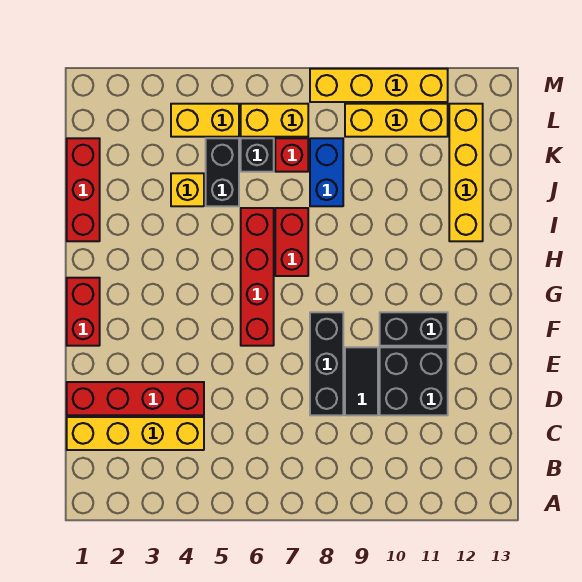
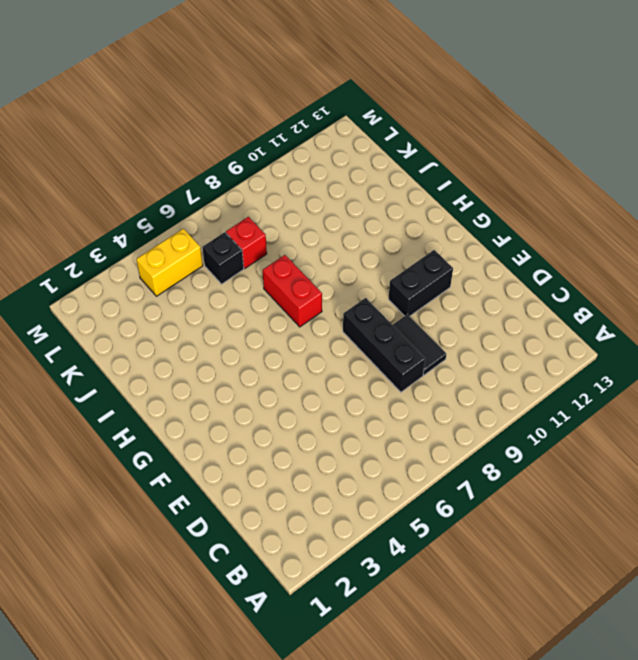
none -> yellow brick C1:C4 level 1
none -> red brick D1:D4 level 1
none -> black brick D10:E11 level 1

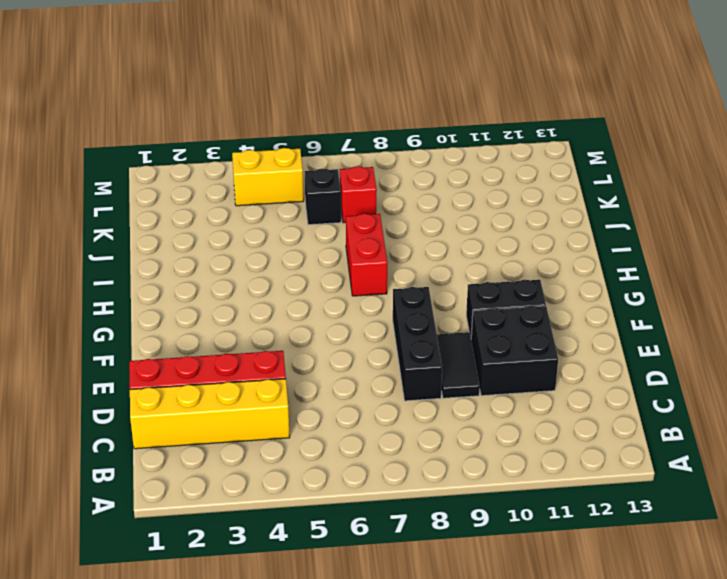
none -> red brick F1:G1 level 1
none -> red brick F6:I6 level 1
none -> red brick I1:K1 level 1

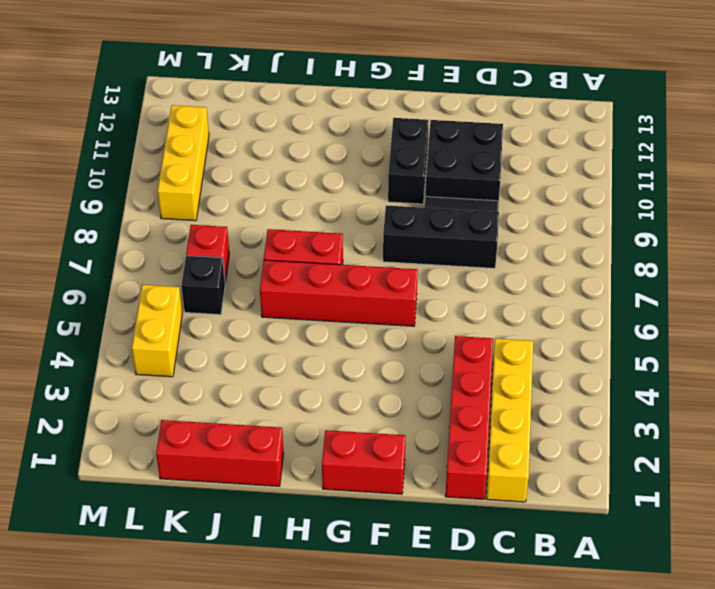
none -> yellow brick I12:L12 level 1
none -> yellow brick J4 level 1
none -> black brick J5:K5 level 1

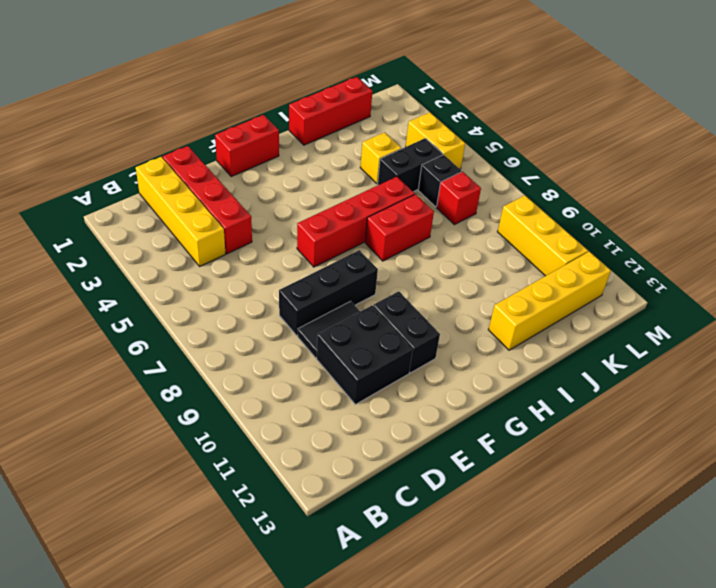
none -> blue brick J8:K8 level 1
none -> yellow brick L6:L7 level 1
none -> yellow brick M8:M11 level 1

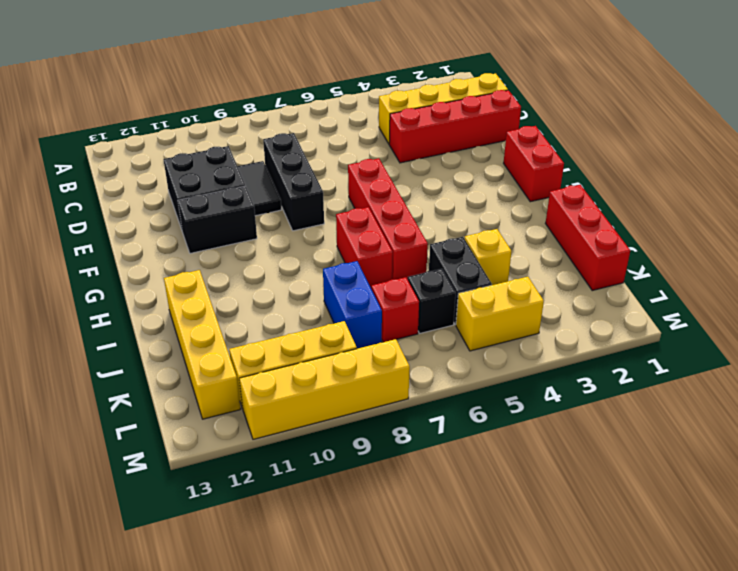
none -> yellow brick L6:L7 level 1

